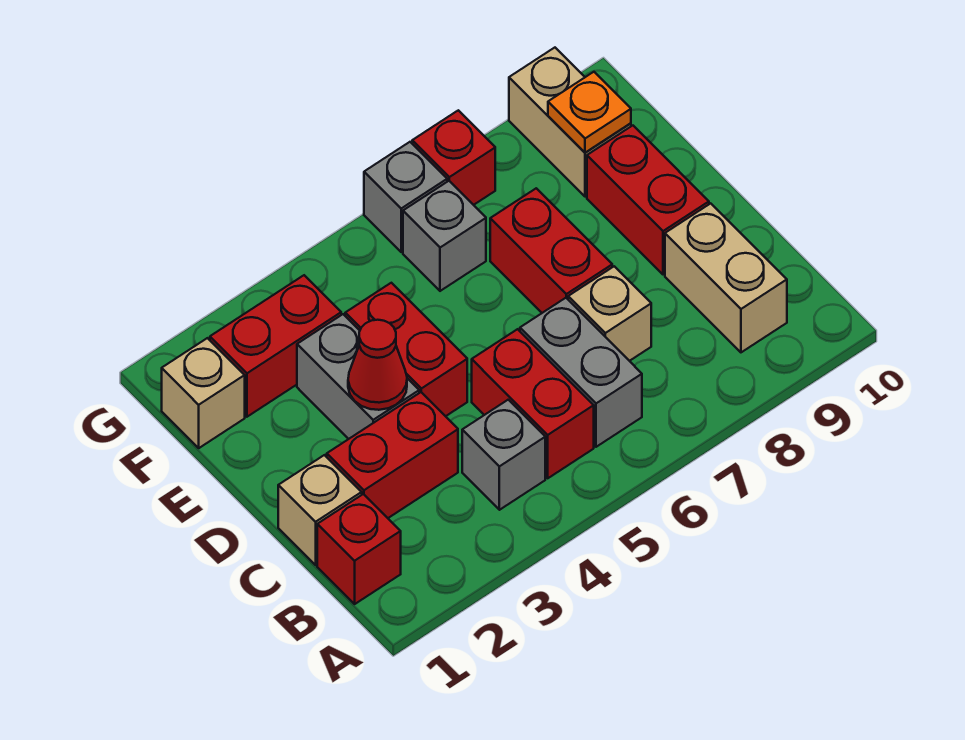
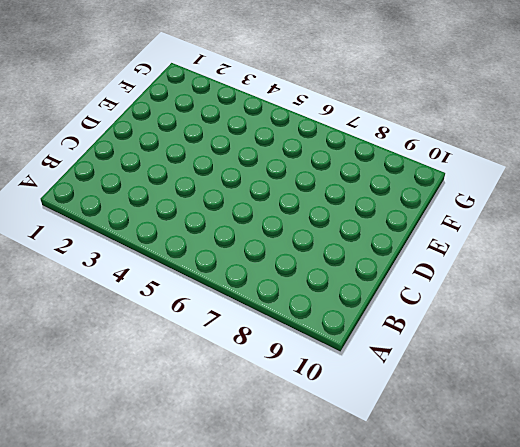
none -> red brick B1 level 1
none -> grey brick B4 level 1
none -> red brick B5:C5 level 1

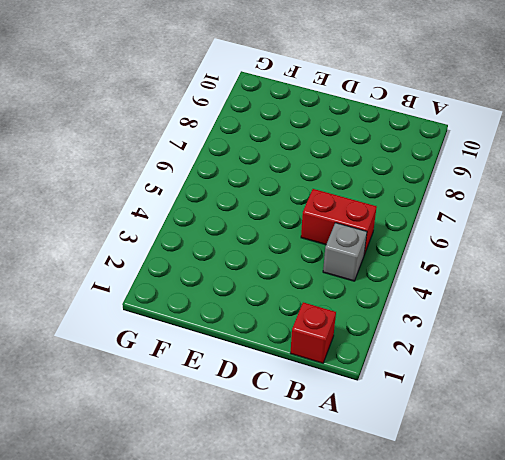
none -> grey brick B6:C6 level 1
none -> tan brick B9:C9 level 1
none -> tan brick C1 level 1

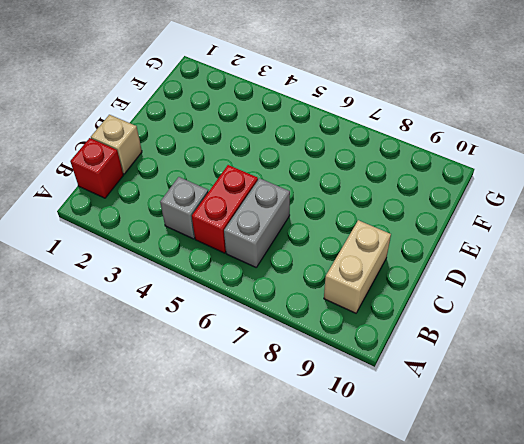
none -> red brick C2:C3 level 1
none -> tan brick C7 level 1
none -> grey brick D3:E3 level 1

